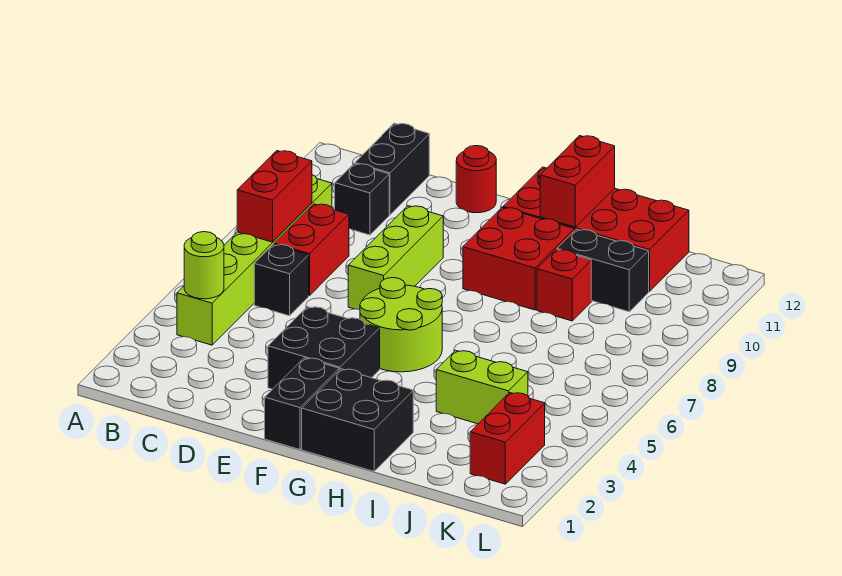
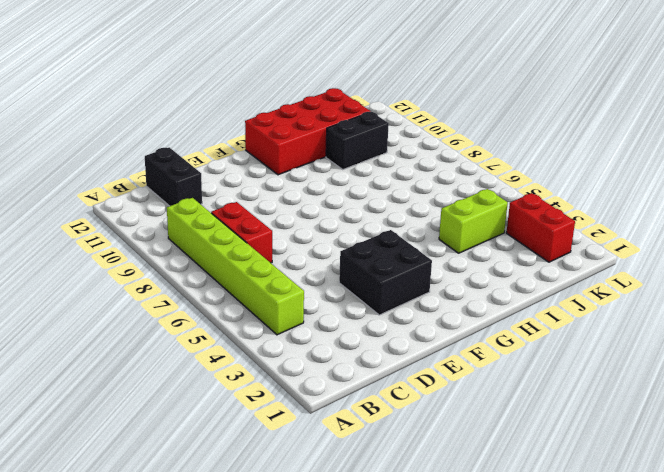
none -> black brick C6 level 1
none -> black brick C10 level 1
none -> lime brick E7:E9 level 1

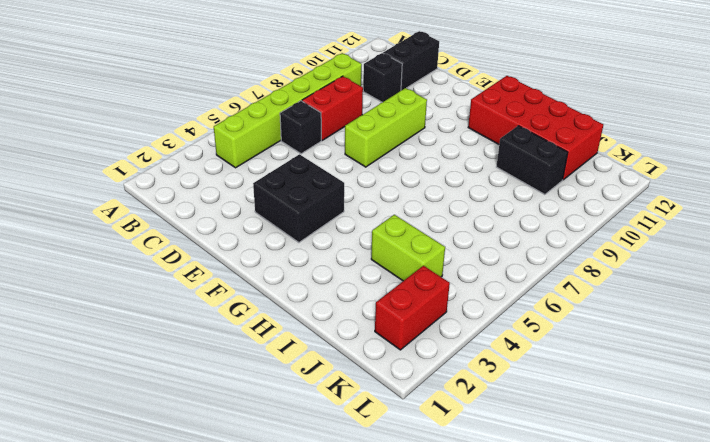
none -> red round brick E12 level 1
none -> black brick F1:F2 level 1
none -> lime round brick F5:G6 level 1

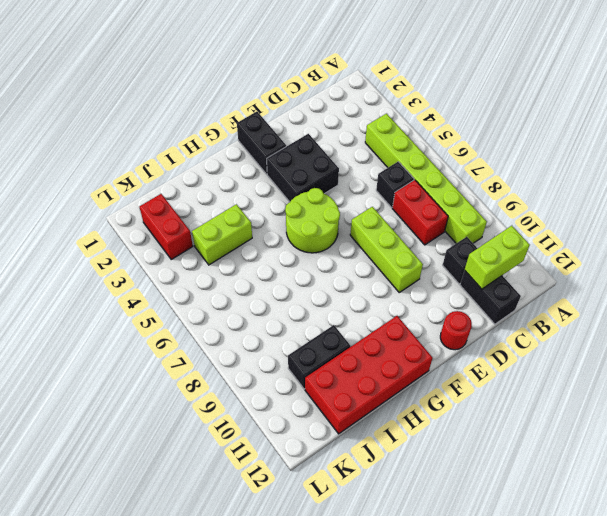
lime brick B11:C11 level 2 -> none
none -> black brick G1:H2 level 1
none -> red brick G9:H10 level 1
none -> red brick I9 level 1

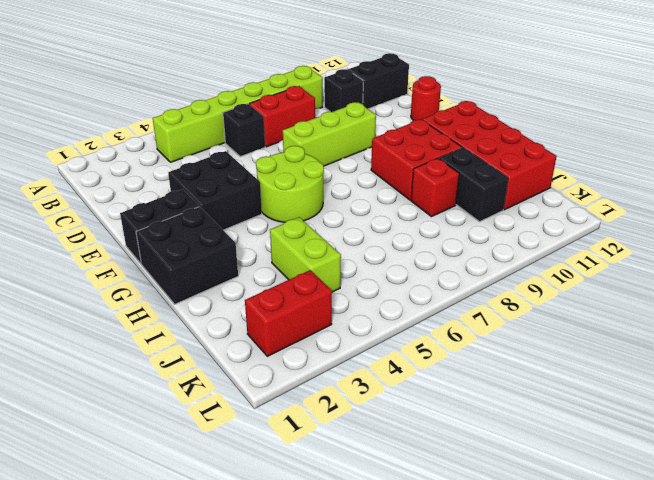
none -> lime round brick B4 level 2
none -> red brick B7:B8 level 2
none -> red brick H11:H12 level 2

